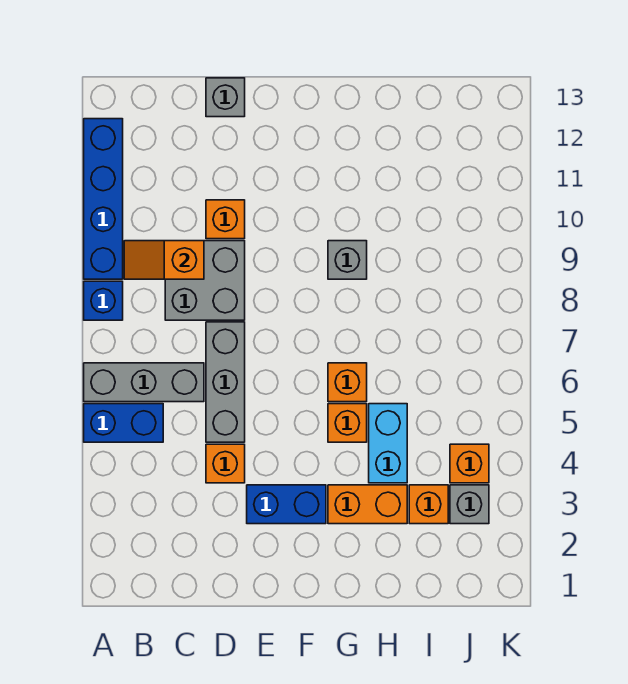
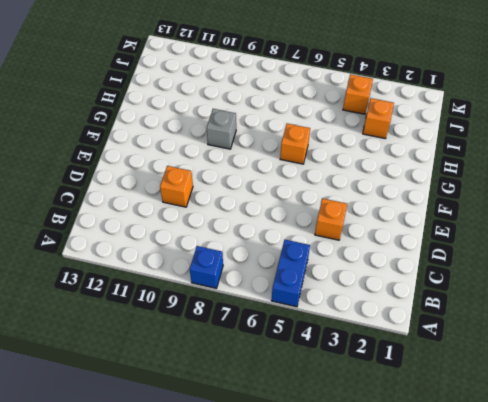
none -> grey brick A6:C6 level 1
none -> blue brick A9:A12 level 1
none -> grey brick C8:D9 level 1

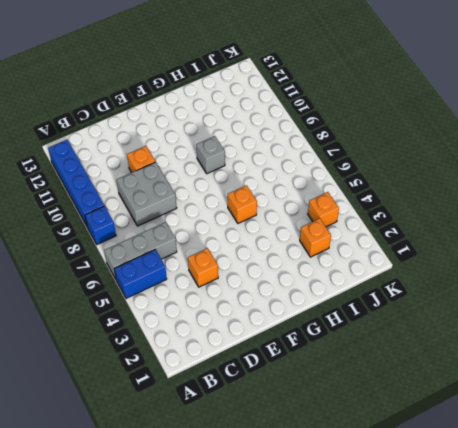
none -> grey brick D5:D7 level 1
none -> grey brick D13 level 1
none -> blue brick E3:F3 level 1

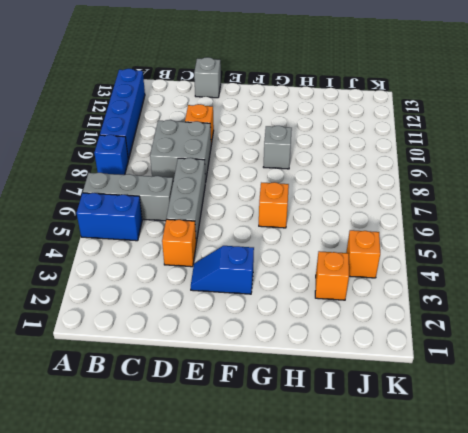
blue slope E3:F3 level 1 top F -> blue brick E3:F3 level 1
none -> orange brick G3:H3 level 1
none -> orange brick G5 level 1
none -> cyan brick H4:H5 level 1

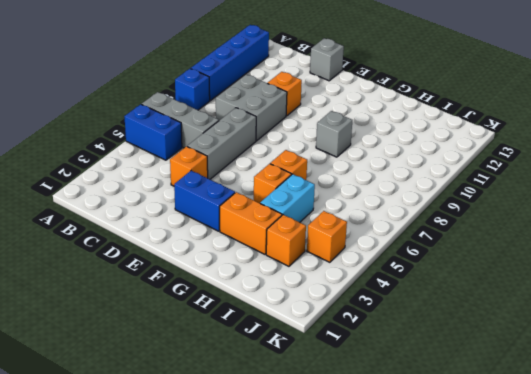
none -> grey brick J3 level 1
none -> orange slope B9:C9 level 2 top C

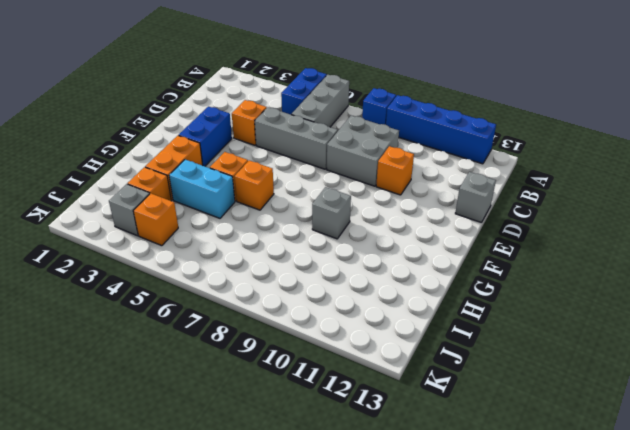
none -> orange slope B9:C9 level 2 top C

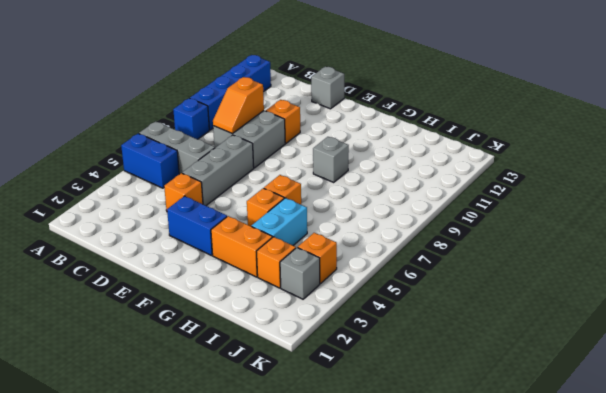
orange slope C8:C9 level 2 top 9 -> orange slope B9:C9 level 2 top C

